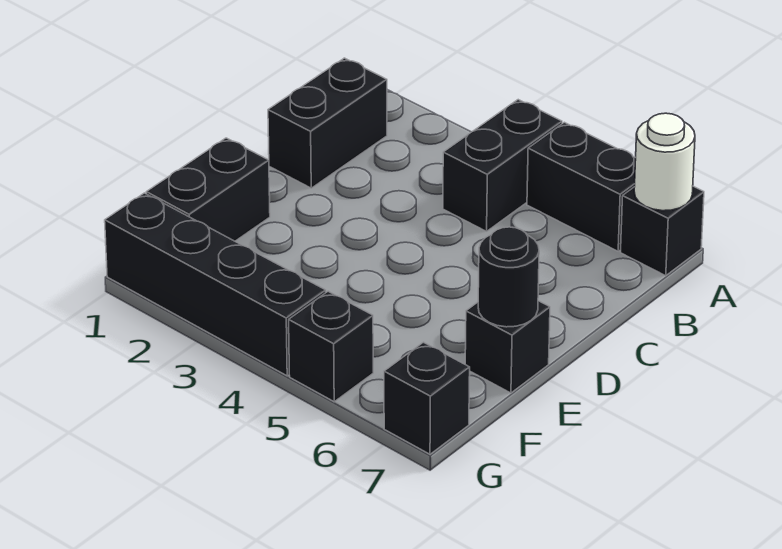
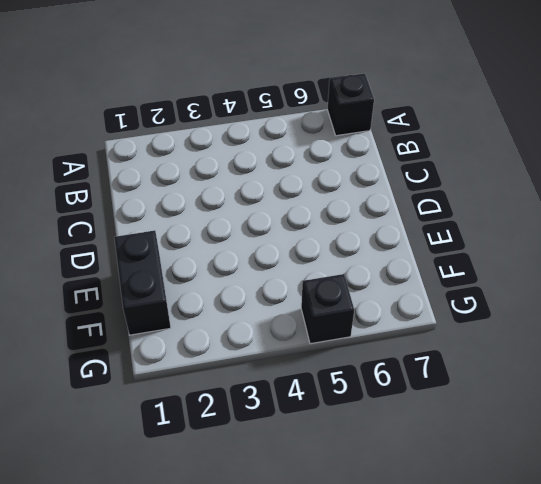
none -> black brick A4:B4 level 1
none -> black brick A5:A6 level 1

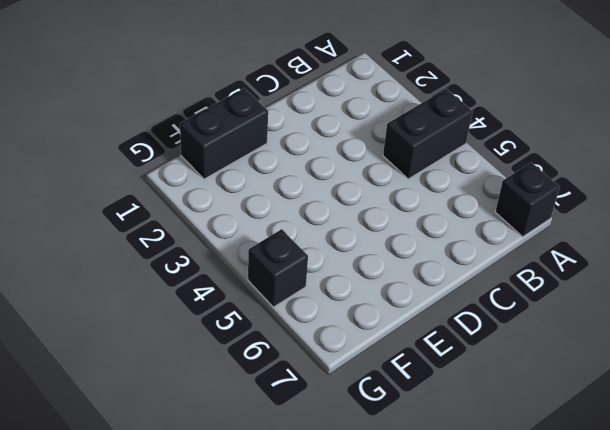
none -> black brick A5:A6 level 1
none -> black brick B1:C1 level 1

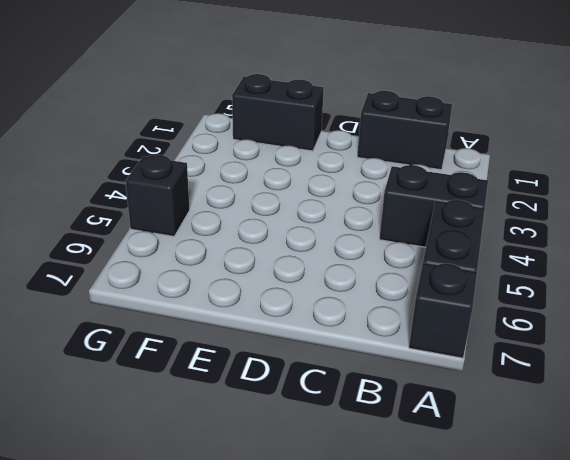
none -> black brick E7 level 1
none -> black brick G1:G4 level 1

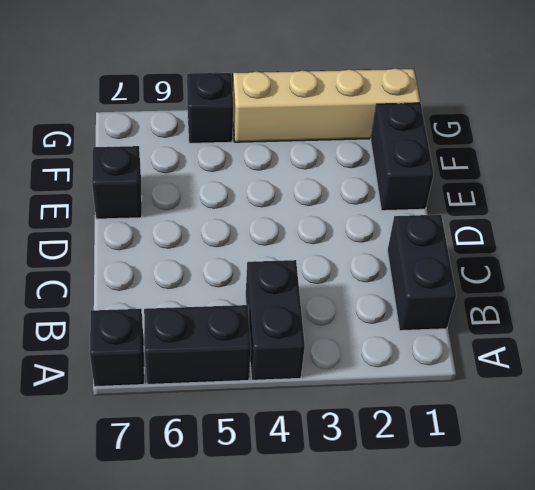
tan brick G1:G4 level 1 -> black brick G1:G4 level 1
none -> black brick G7 level 1
none -> white round brick A7 level 2

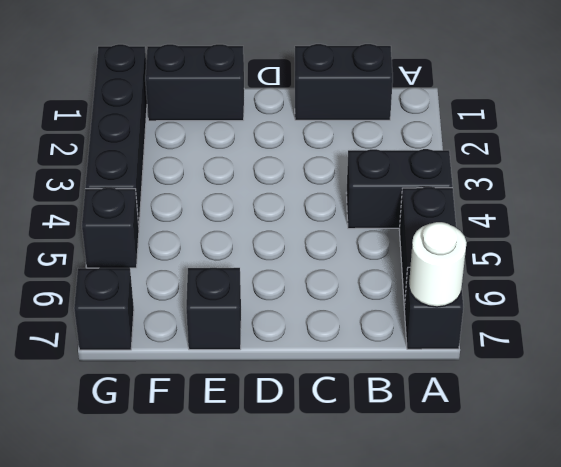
none -> black round brick E7 level 2

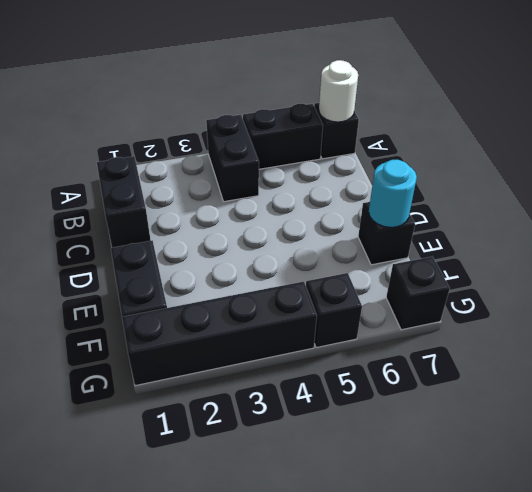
cyan round brick E7 level 2 -> black round brick E7 level 2

